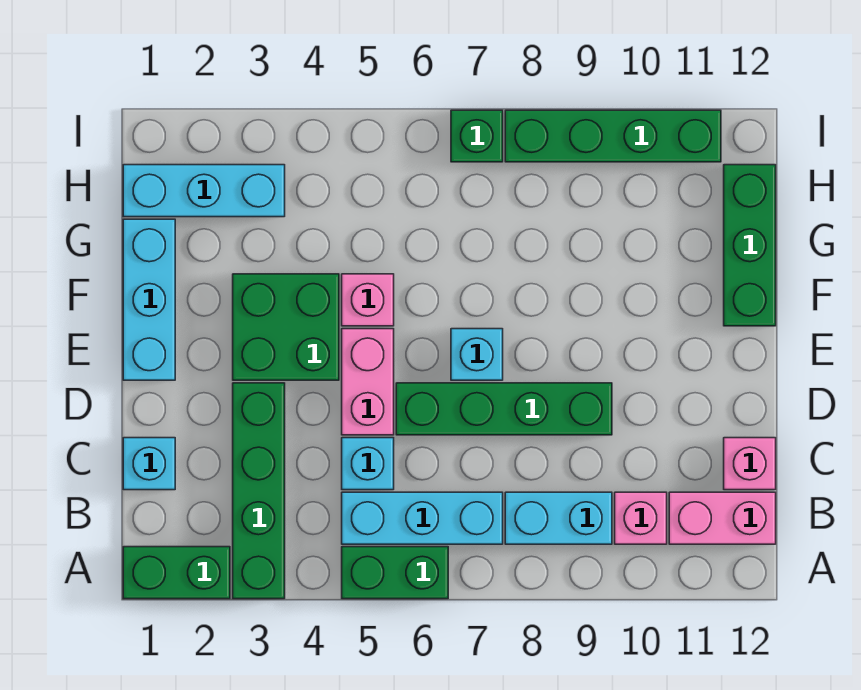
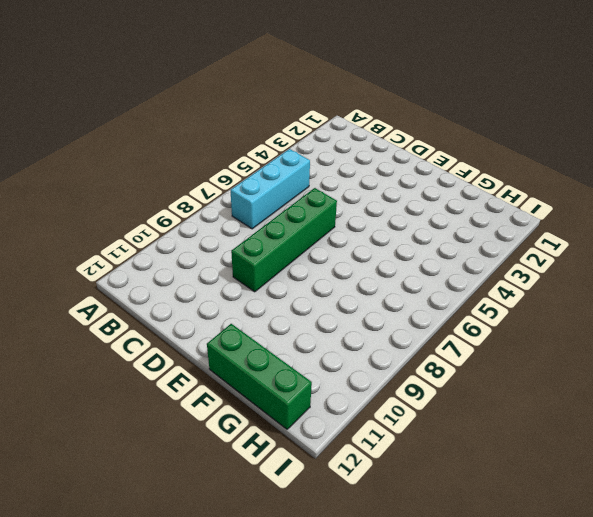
none -> green brick A1:A2 level 1
none -> green brick A3:D3 level 1
none -> green brick A5:A6 level 1

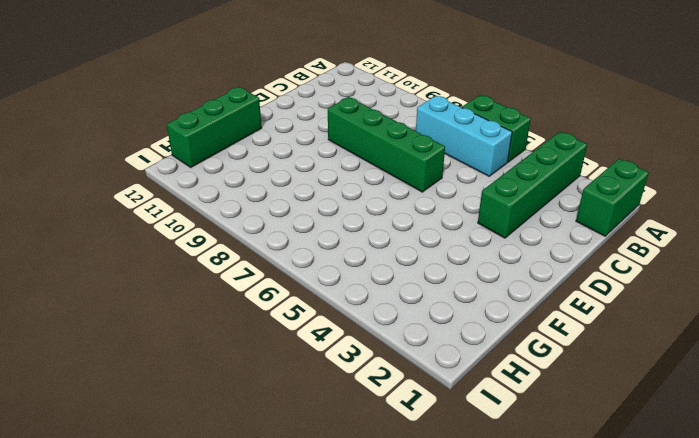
green brick A1:B1 level 1 -> green brick A1:A2 level 1
none -> cyan brick B8:B9 level 1
none -> pink brick B10 level 1
none -> pink brick B11:B12 level 1

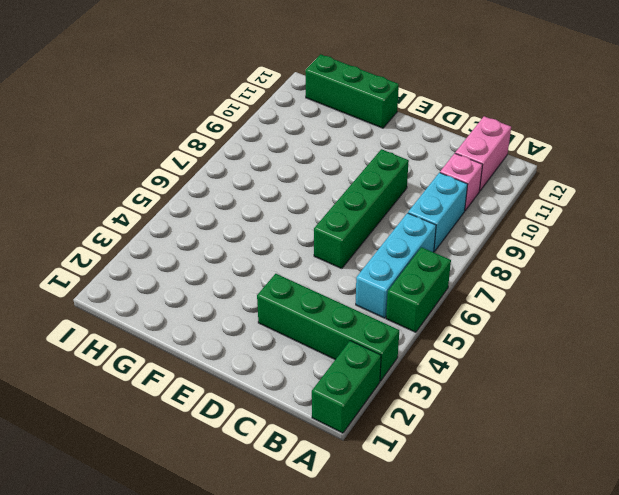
none -> cyan brick C1 level 1
none -> cyan brick C5 level 1
none -> pink brick C12 level 1

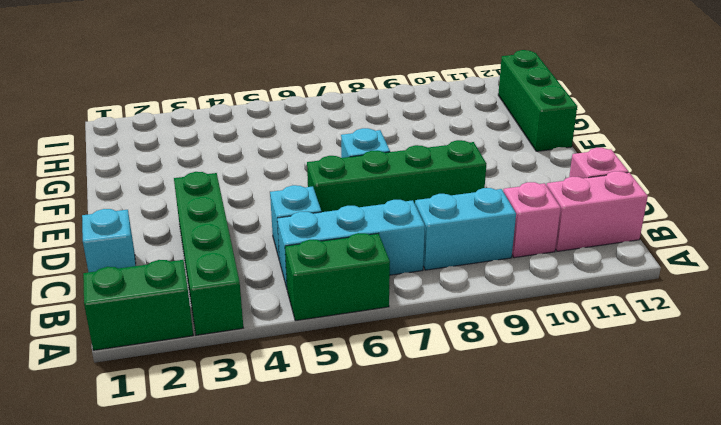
none -> pink brick D5:E5 level 1
none -> cyan brick E1:G1 level 1
none -> green brick E3:F4 level 1

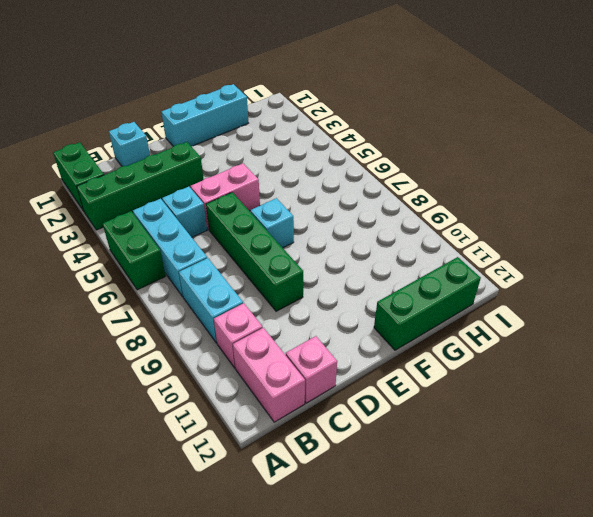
none -> green brick E3:F4 level 1
none -> pink brick F5 level 1
none -> cyan brick H1:H3 level 1

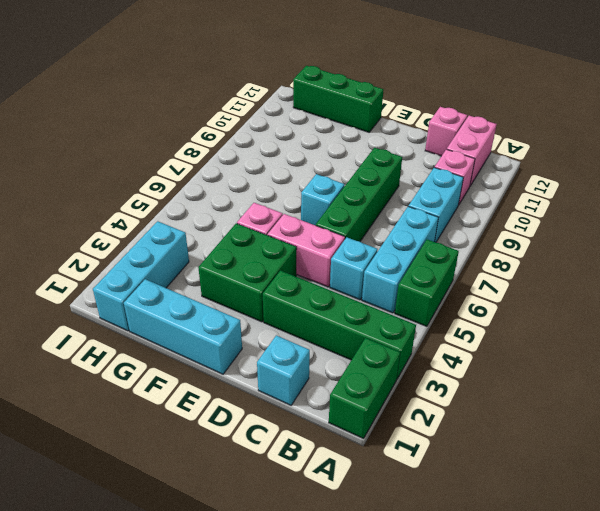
none -> green brick I7 level 1
none -> green brick I8:I11 level 1

